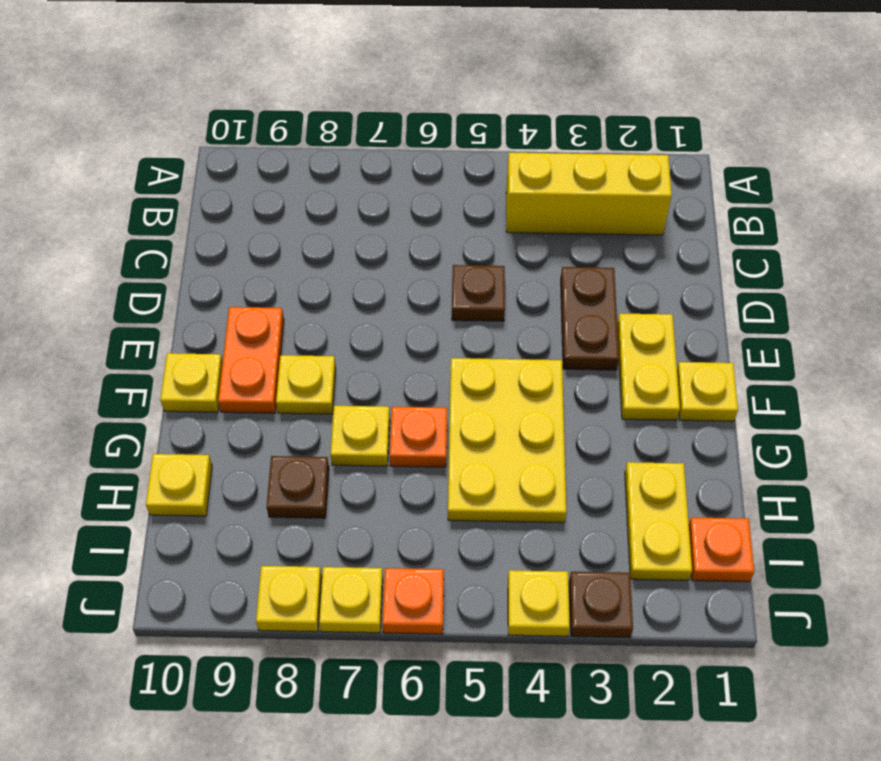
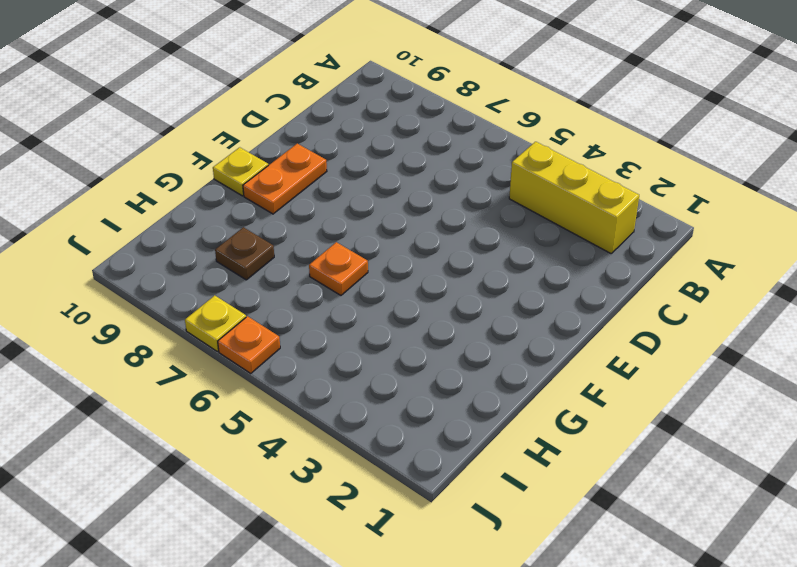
none -> brown plate D3:E3 level 1
none -> brown plate D5 level 1
none -> yellow plate E2:F2 level 1

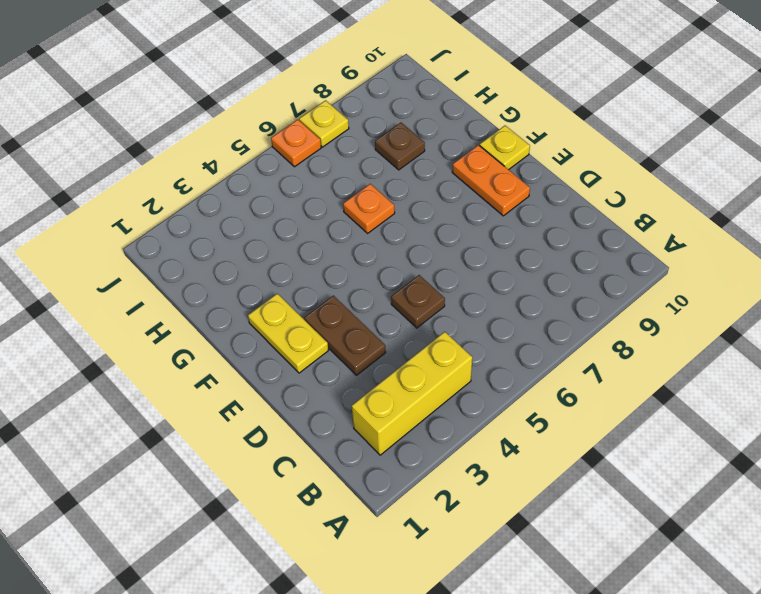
none -> yellow plate F1 level 1
none -> yellow plate F4:H5 level 1
none -> yellow plate F8 level 1

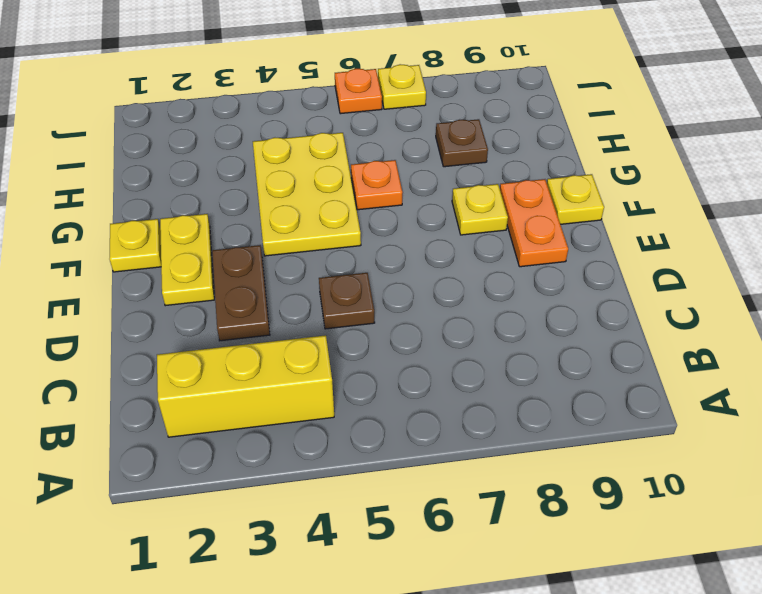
none -> yellow plate G7 level 1
none -> yellow plate H2:I2 level 1
none -> yellow plate H10 level 1

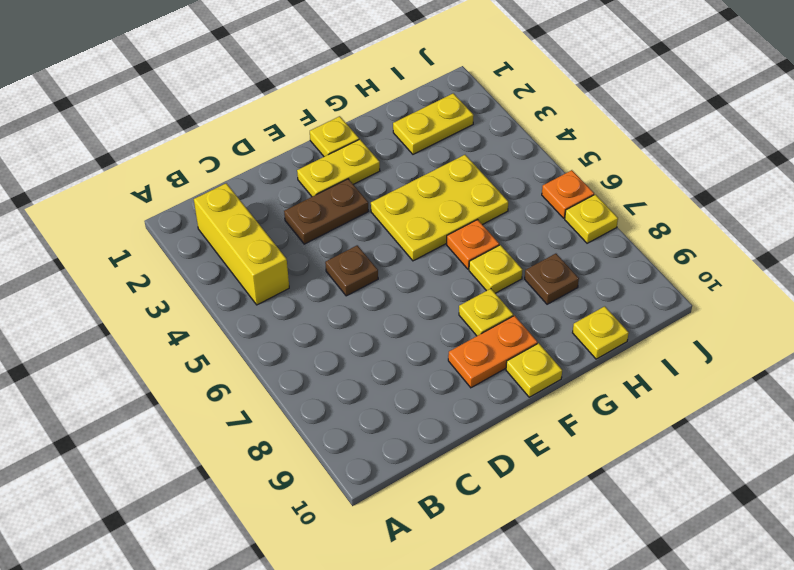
none -> orange plate I1 level 1
none -> brown plate J3 level 1
none -> yellow plate J4 level 1

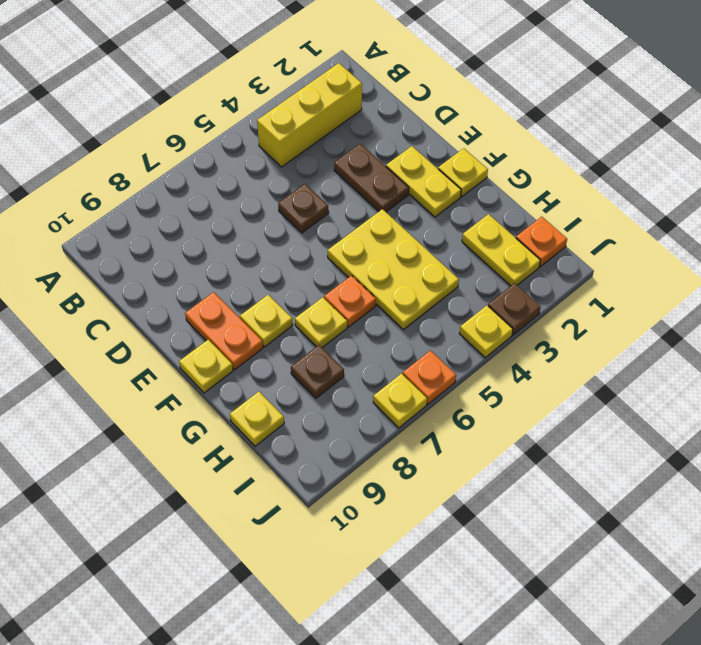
none -> yellow plate J8 level 1

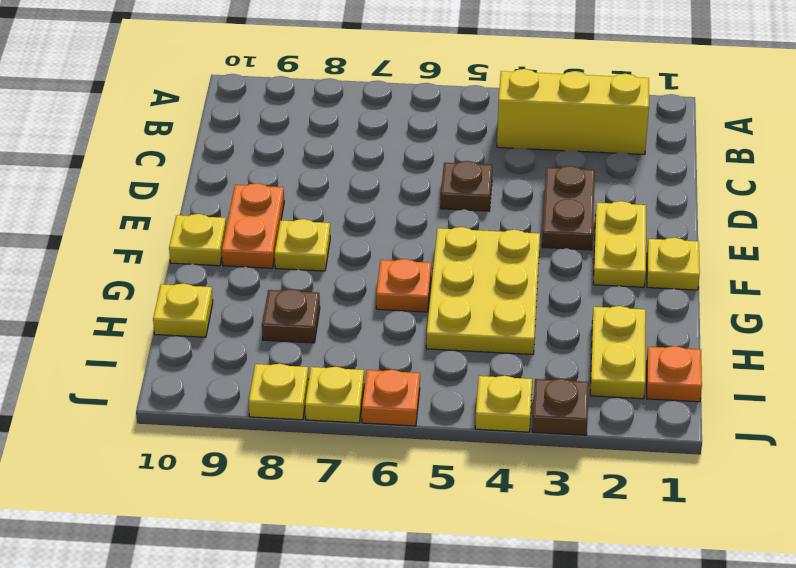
none -> yellow plate G7 level 1

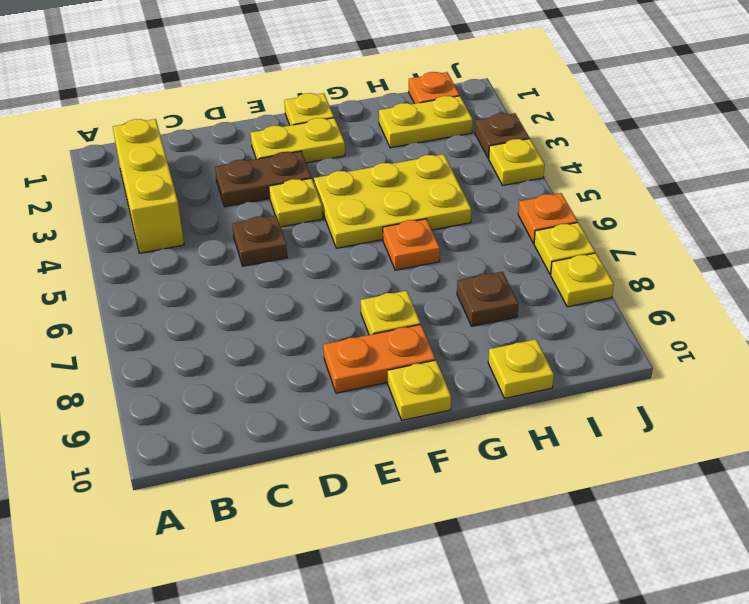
yellow plate E4 level 1 -> yellow plate G7 level 1

